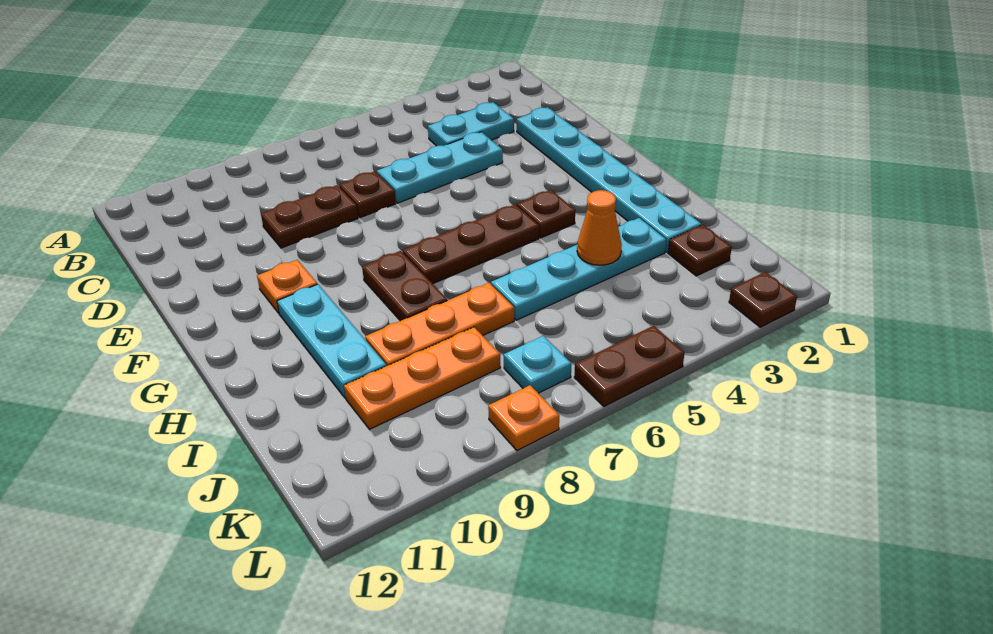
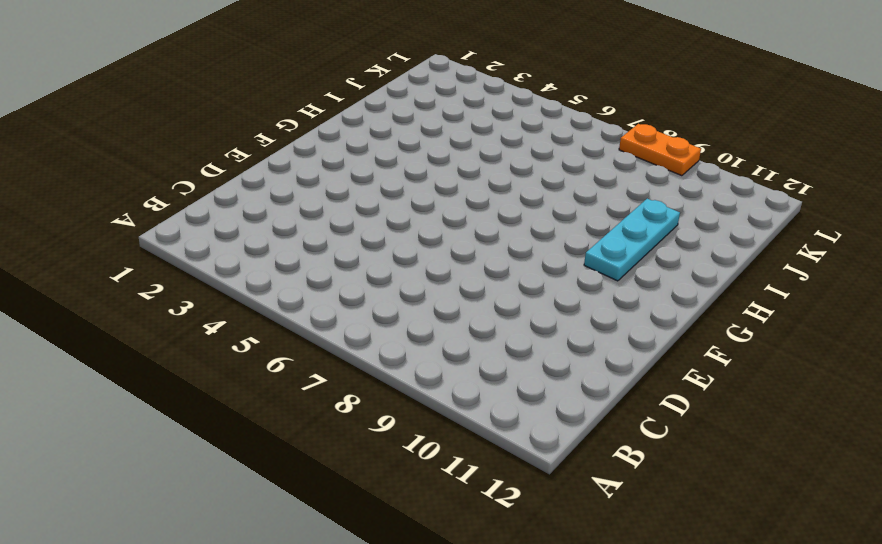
orange plate L8:L9 level 1 -> orange plate L8 level 1
none -> cyan plate C3:C4 level 1
none -> cyan plate D2:I2 level 1
none -> cyan plate D4:D6 level 1

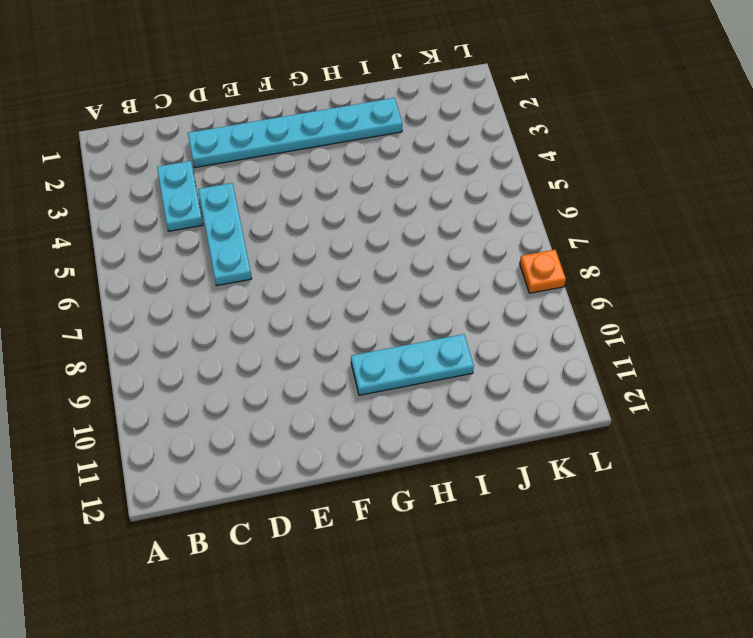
none -> brown plate D7 level 1
none -> brown plate D8:D9 level 1
none -> orange plate F10 level 1

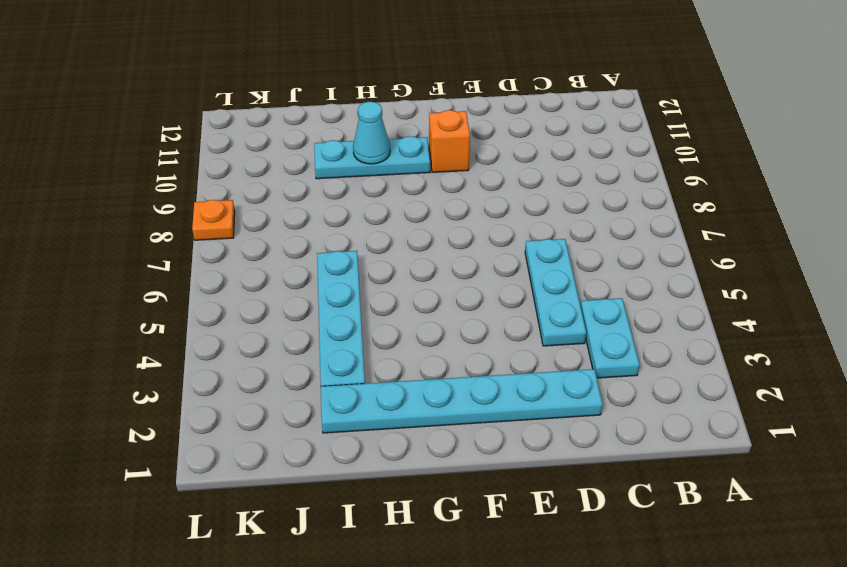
orange brick F10 level 1 -> orange plate F10 level 1
cyan cone H10 level 2 -> none
none -> brown plate D7 level 1
none -> brown plate D8:D9 level 1
none -> brown plate G4 level 1

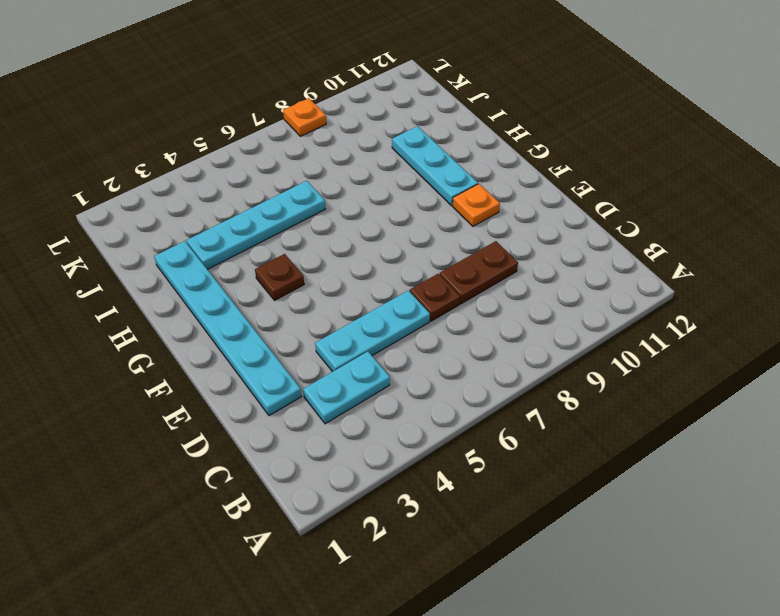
none -> brown plate G5:G7 level 1
none -> brown plate G8:H8 level 1
none -> orange plate I7:I9 level 1

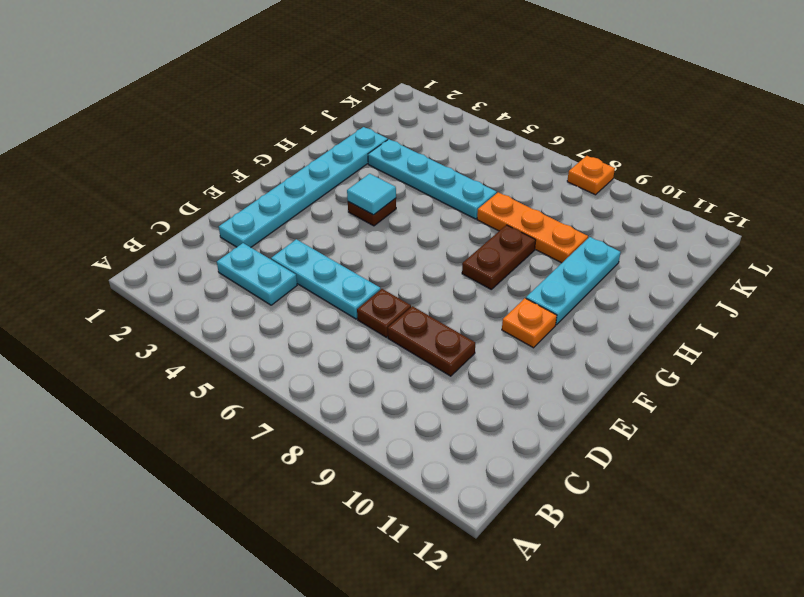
cyan tile G4 level 2 -> none
none -> brown plate G5:G7 level 1
none -> brown plate J2 level 1
none -> orange plate J8:J10 level 1

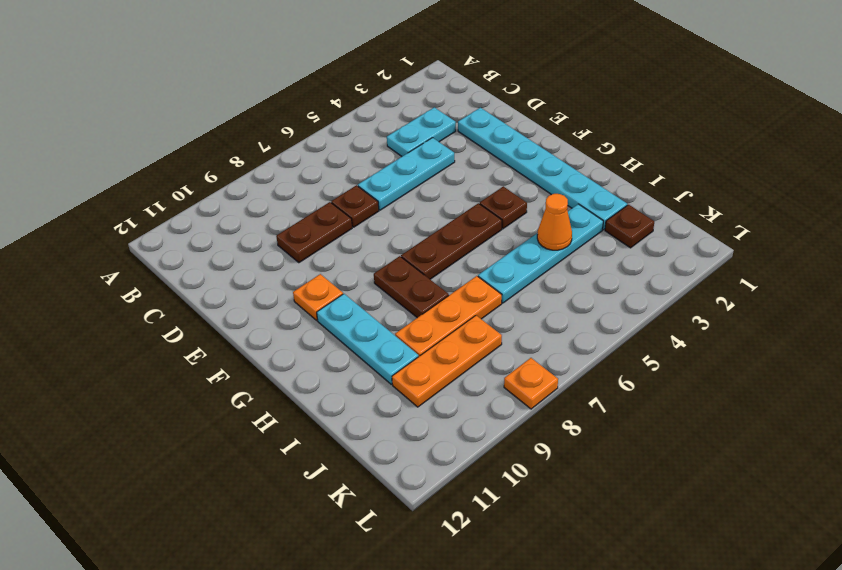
none -> cyan plate K7 level 1
none -> brown plate L2 level 1
none -> brown plate L5:L6 level 1

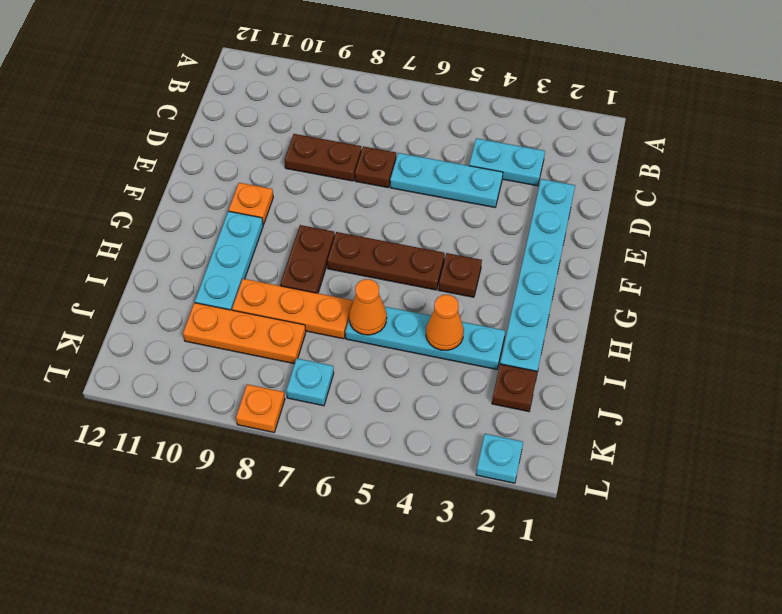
orange cone I6 level 2 -> none
cyan plate L2 level 1 -> brown plate L2 level 1
none -> brown plate L5:L6 level 1

